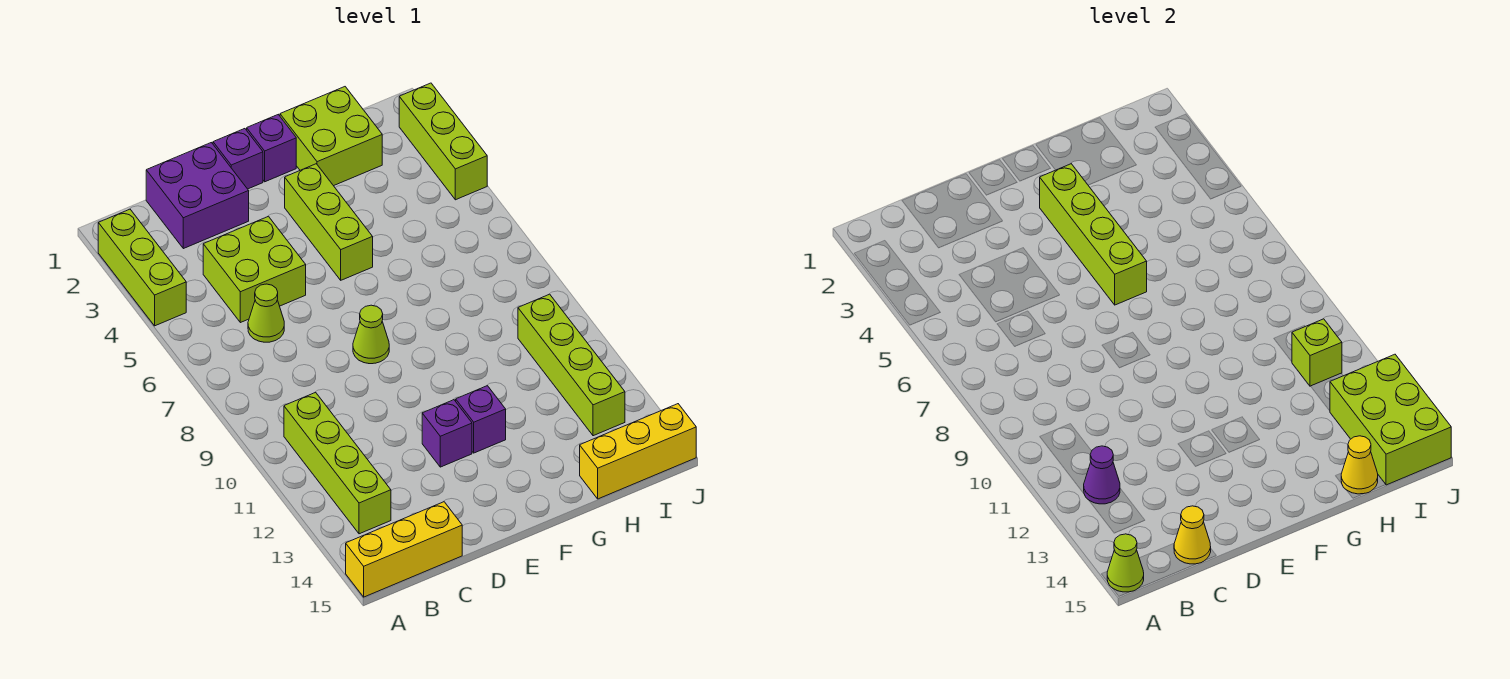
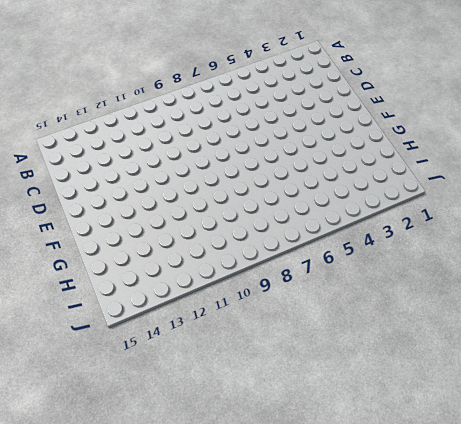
none -> lime brick A2:A4 level 1
none -> yellow brick A15:C15 level 1
none -> lime brick B10:B13 level 1

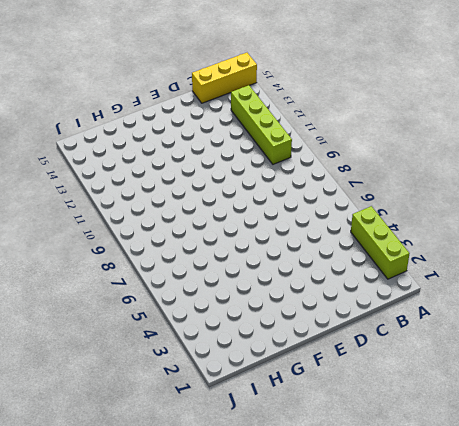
none -> purple brick C1:D2 level 1
none -> lime brick C4:D5 level 1
none -> lime cone C6 level 1

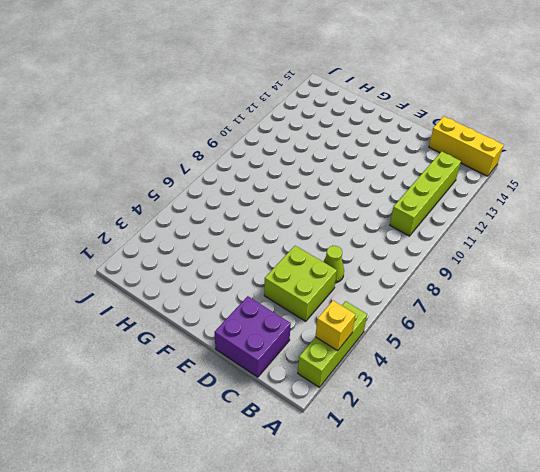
yellow brick A3 level 2 -> none
none -> purple brick E1 level 1
none -> lime cone E8 level 1
none -> purple brick E12 level 1

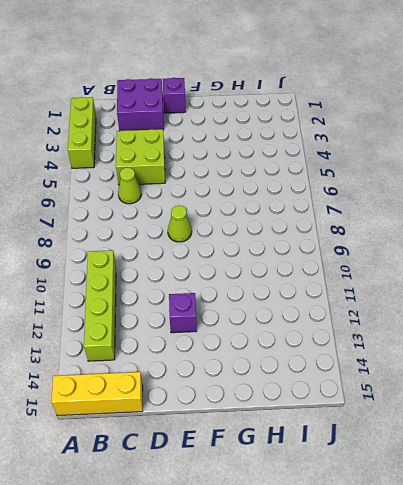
none -> purple brick F1 level 1
none -> lime brick F3:F5 level 1
none -> purple brick F12 level 1

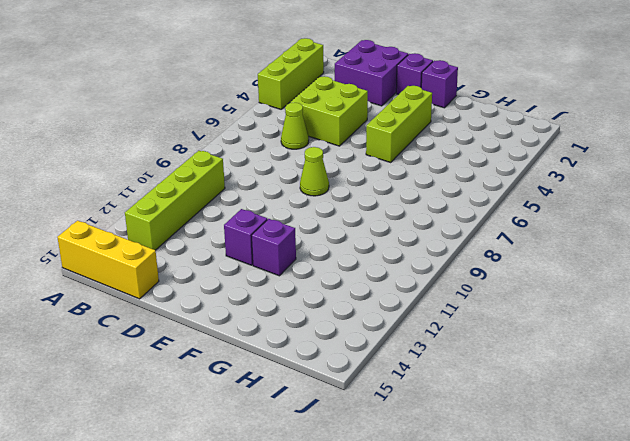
none -> lime brick G1:H2 level 1
none -> yellow brick H15:J15 level 1
none -> lime brick I10:I13 level 1

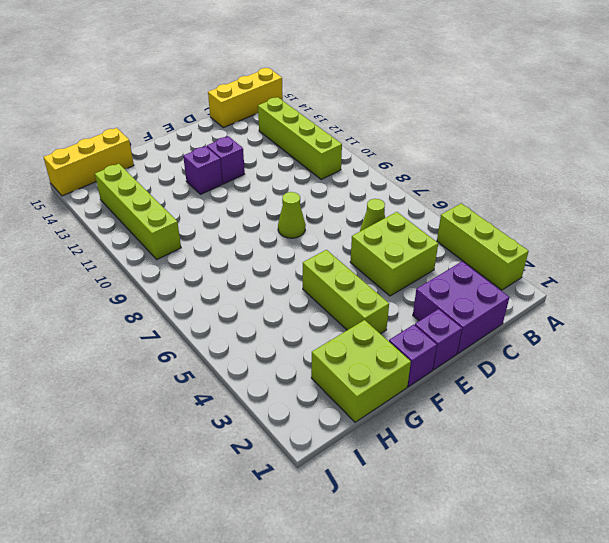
none -> lime brick J2:J4 level 1
none -> lime cone A15 level 2
none -> purple cone B12 level 2

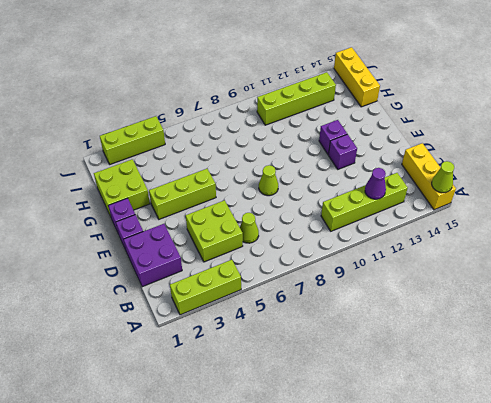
none -> yellow cone C15 level 2
none -> lime brick F3:F6 level 2
none -> yellow cone H15 level 2

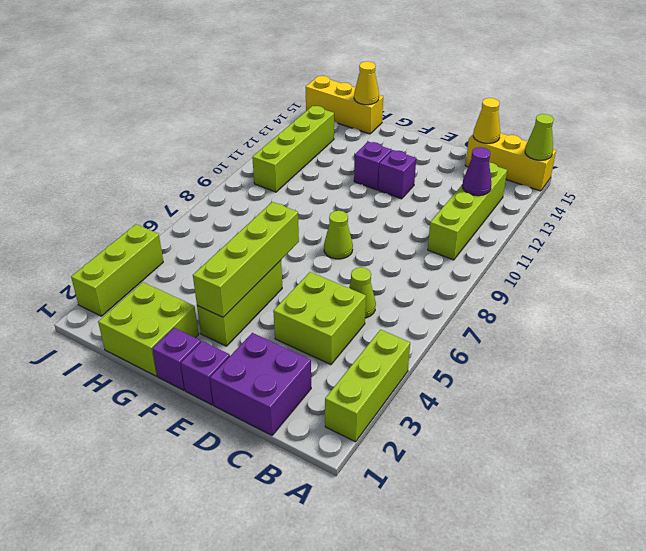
none -> lime brick I11 level 2
none -> lime brick I13:J15 level 2

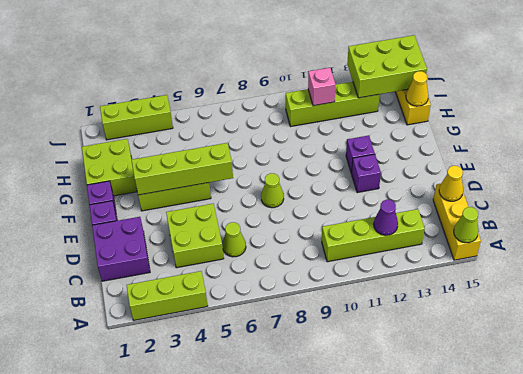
pink brick I11 level 2 -> lime brick I11 level 2

